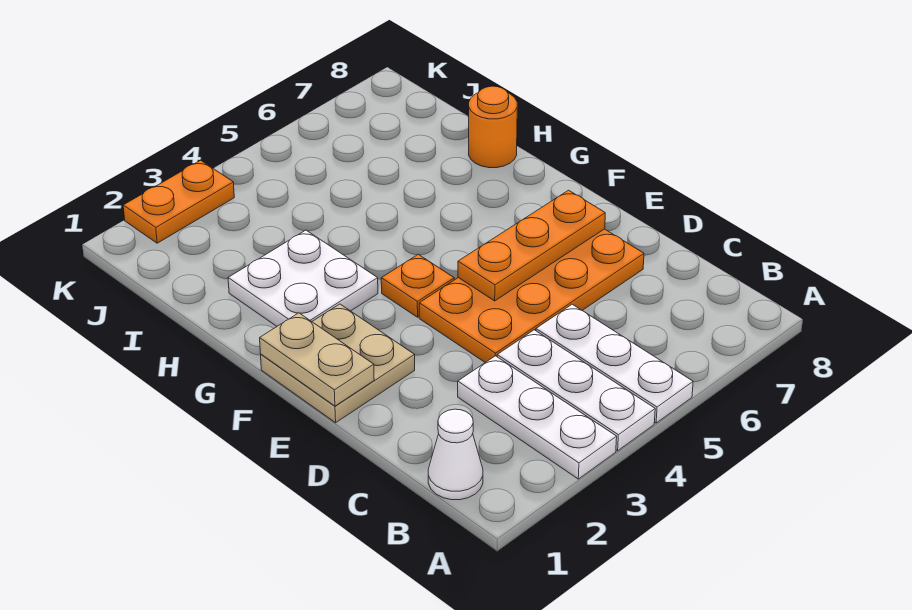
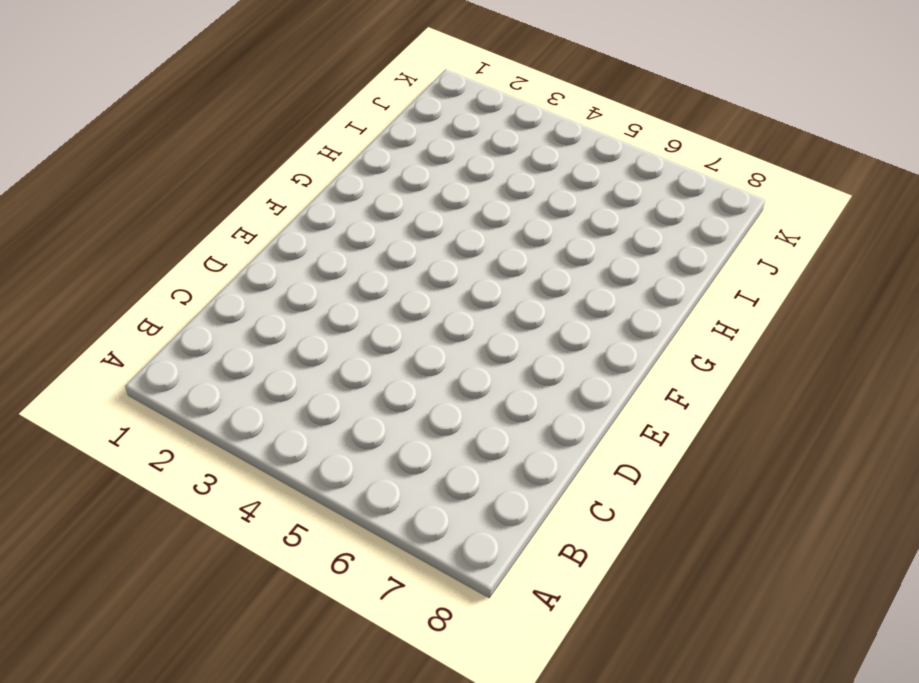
none -> white plate A3:C3 level 1
none -> white plate A4:C4 level 1
none -> white plate A5:C5 level 1

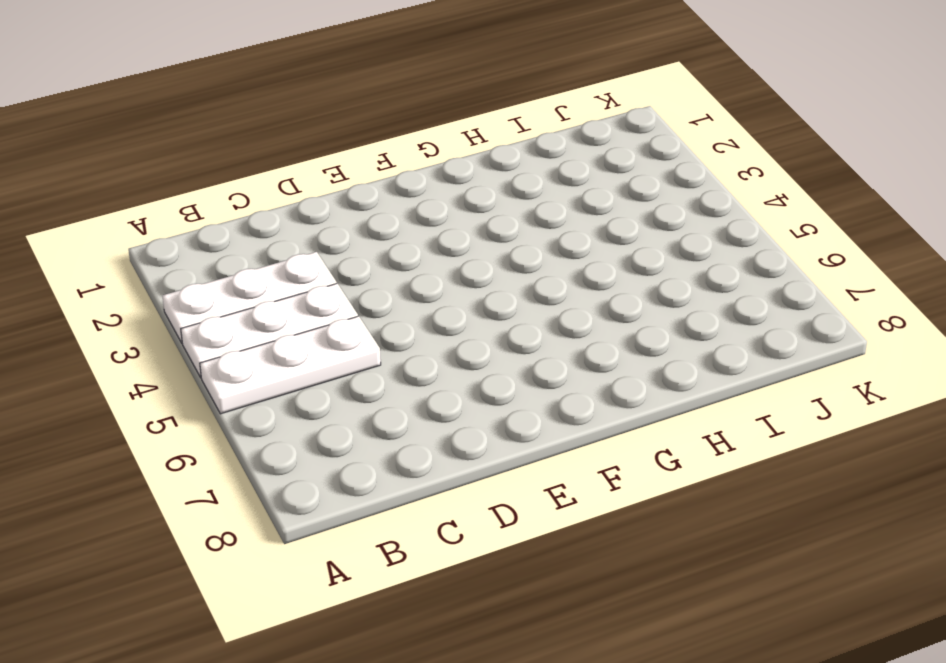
none -> white cone B1 level 1
none -> orange plate D4:E7 level 1
none -> tan plate E1:F2 level 1

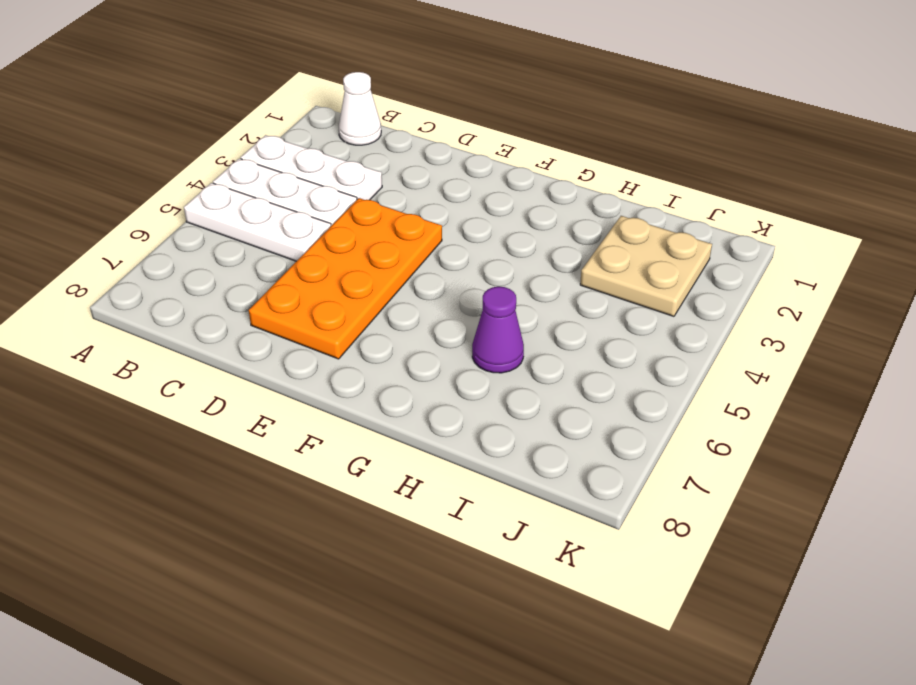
purple cone H6 level 1 -> none
tan plate I2:J3 level 1 -> tan plate E1:F2 level 1
none -> orange plate F4 level 1
none -> white plate G2:H3 level 1
none -> orange round brick H8 level 1

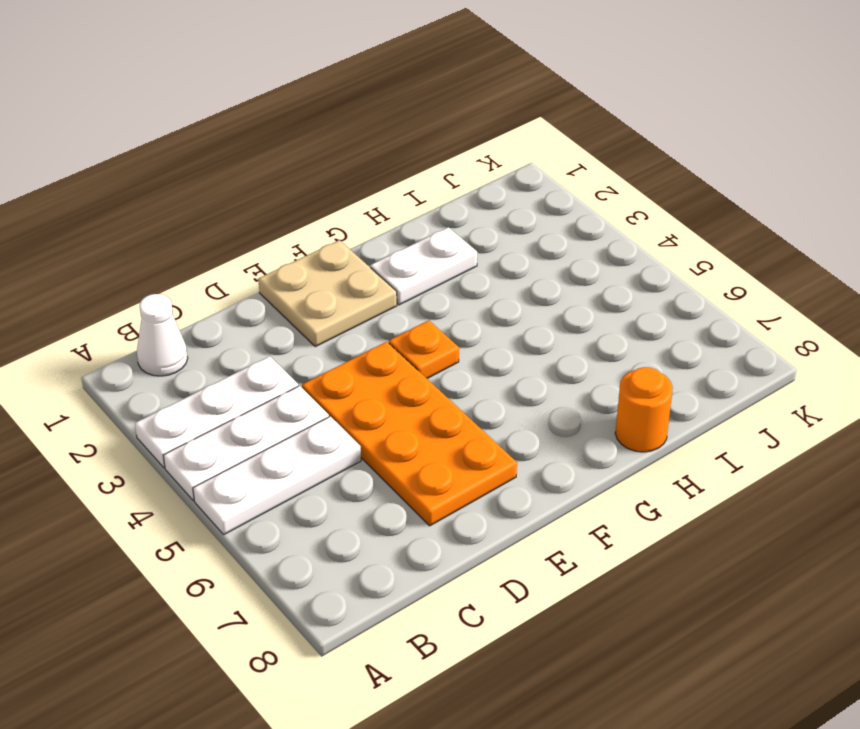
white plate G2:H2 level 1 -> white plate G2:H3 level 1
none -> orange plate K2:K3 level 1
none -> tan plate E1:F1 level 2
none -> orange plate E5:E7 level 2

